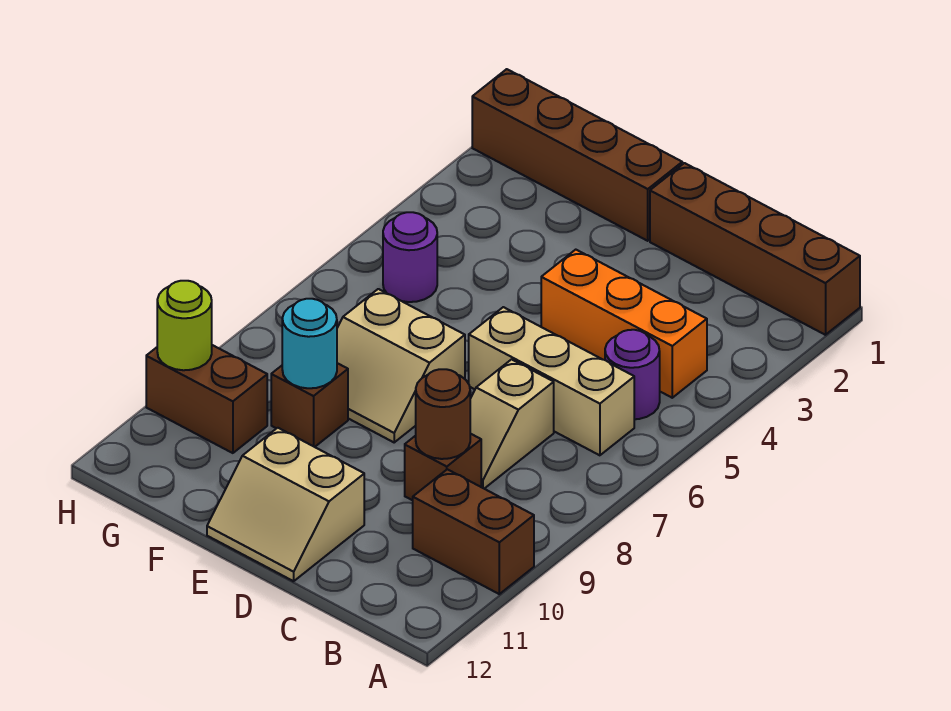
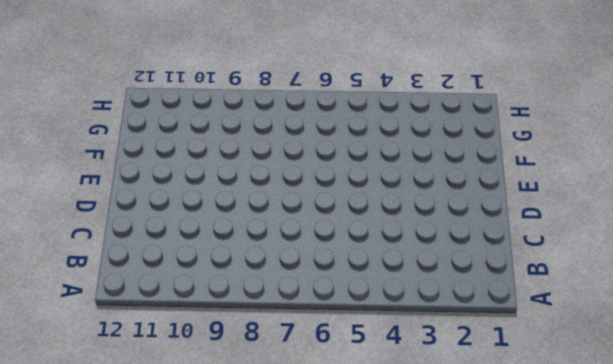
none -> brown brick A1:D1 level 1
none -> brown brick A10:B10 level 1
none -> orange brick B4:D4 level 1

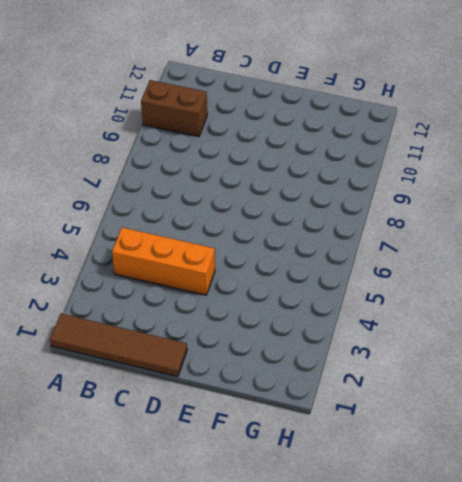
brown tile A1:D1 level 1 -> brown brick A1:D1 level 1
none -> purple round brick B5 level 1
none -> tan brick B6:D6 level 1
none -> tan slope C7:C8 level 1 top 7

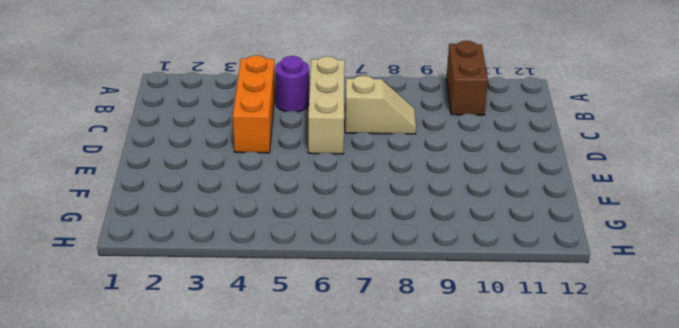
none -> brown brick A1:D1 level 1
none -> brown brick C9 level 1
none -> tan slope D11:E12 level 1 top 11

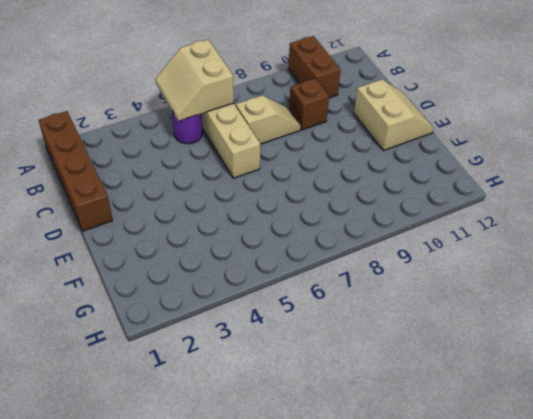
tan slope A5:B6 level 2 top 6 -> tan slope E7:F8 level 1 top 7
none -> orange brick B4:D4 level 1
none -> brown brick E1:H1 level 1
none -> brown brick F9 level 1

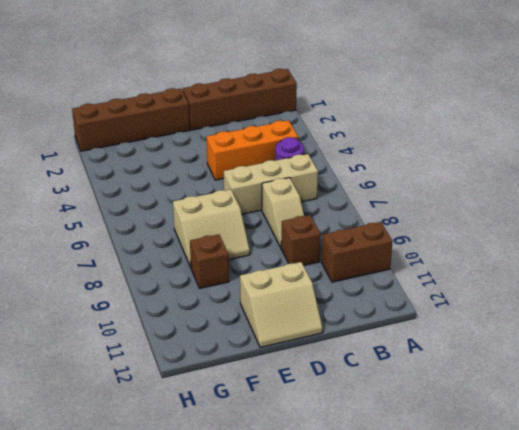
none -> purple round brick G5 level 1
none -> brown brick G10:H10 level 1
none -> brown round brick C9 level 2

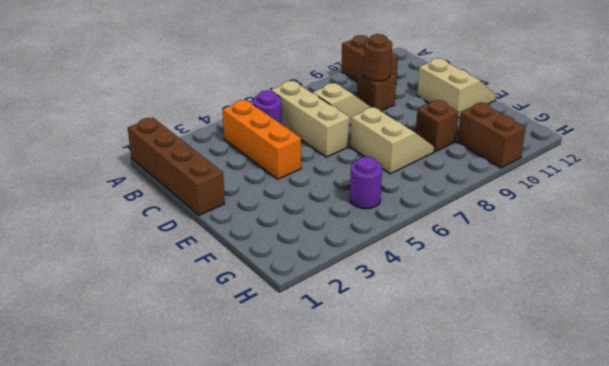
none -> brown brick E1:H1 level 1
none -> cyan round brick F9 level 2
none -> lime round brick H10 level 2

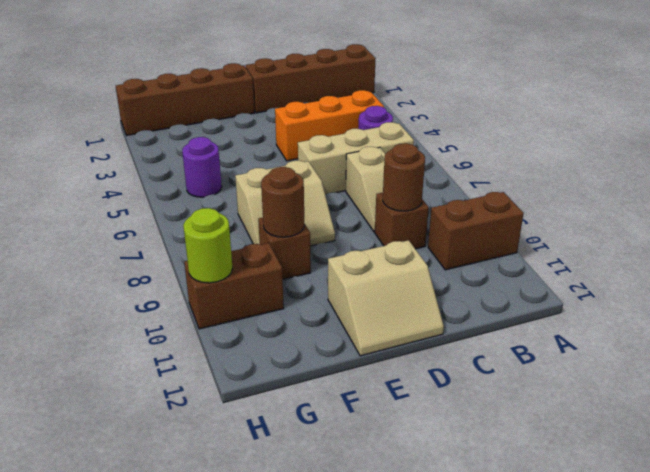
brown round brick F9 level 2 -> cyan round brick F9 level 2

